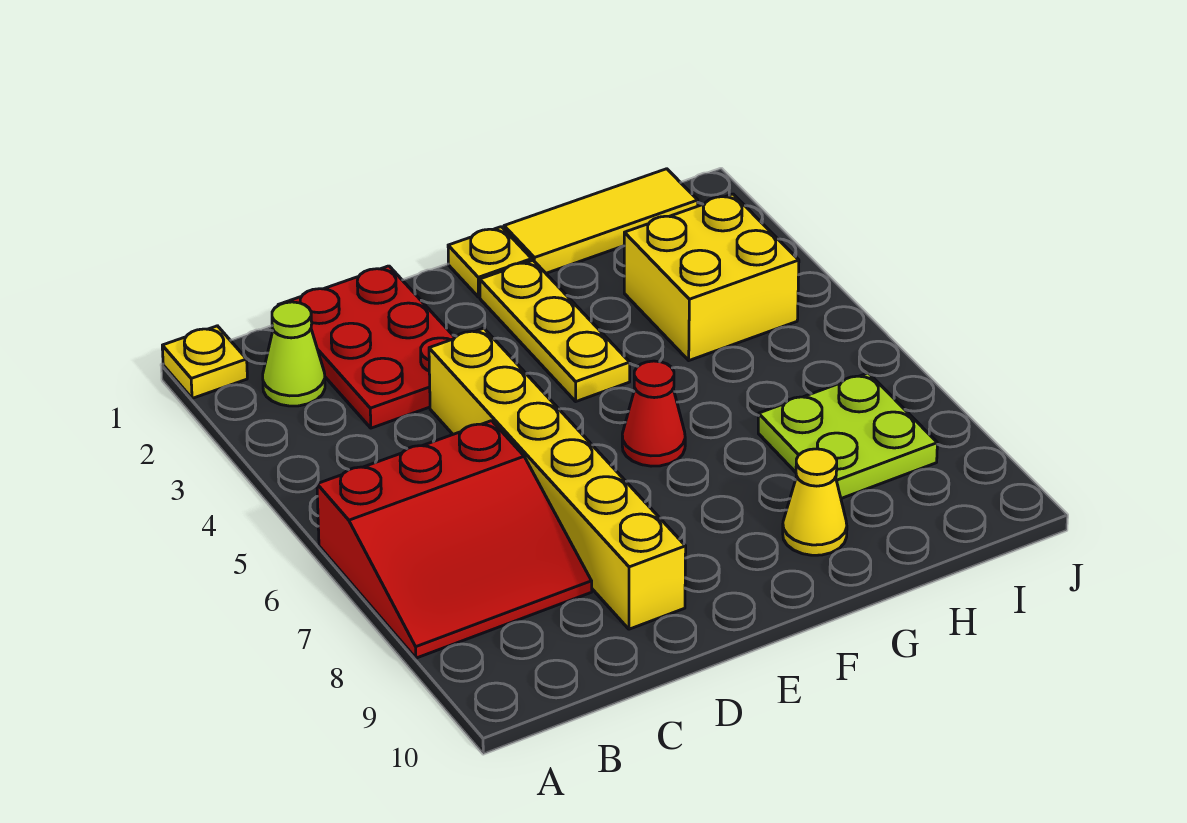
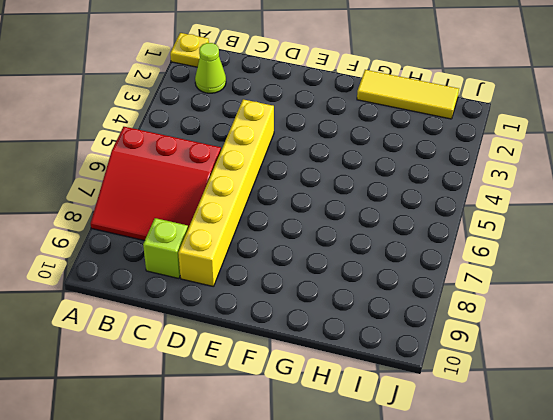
lime brick C9 level 1 -> none
none -> red plate C1:D3 level 1
none -> yellow plate F1 level 1
none -> yellow plate F2:F4 level 1

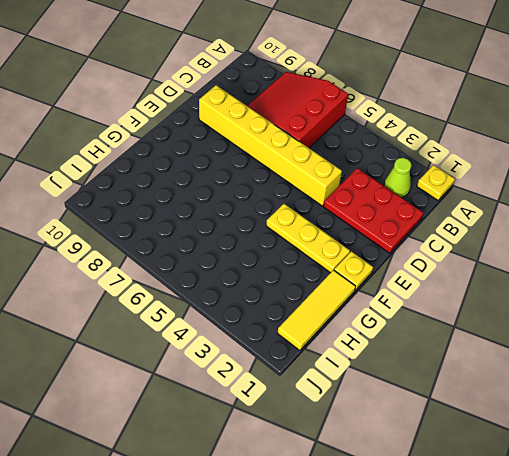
none -> red cone F6 level 1
none -> yellow cone G9 level 1
none -> yellow brick H3:I4 level 1

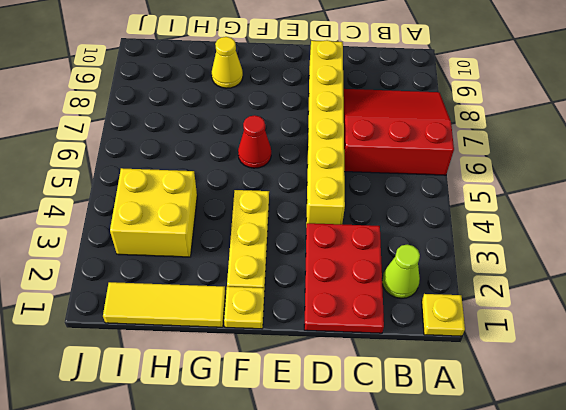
none -> lime plate H7:I8 level 1

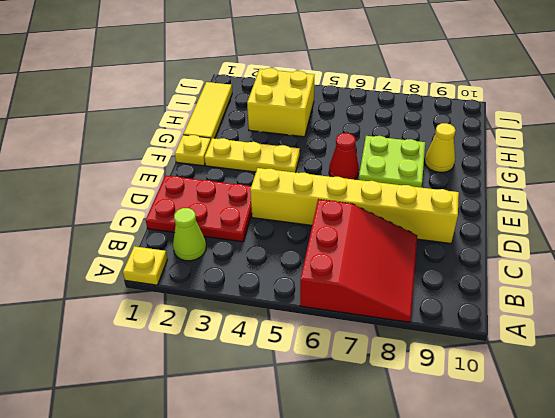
lime plate F7:G8 level 1 -> lime plate H7:I8 level 1

